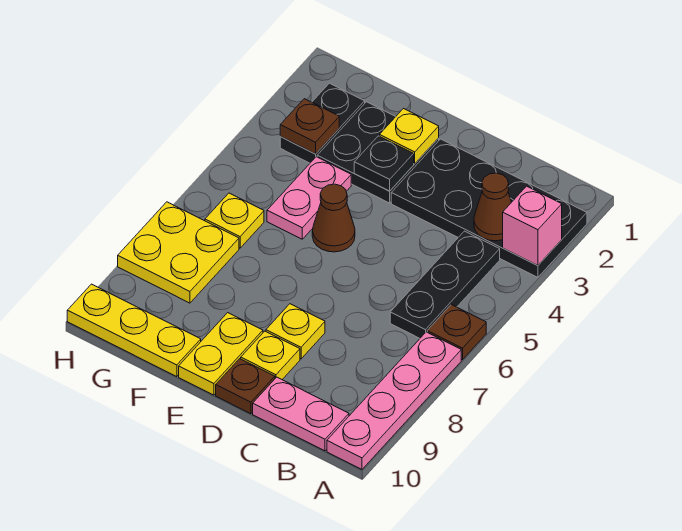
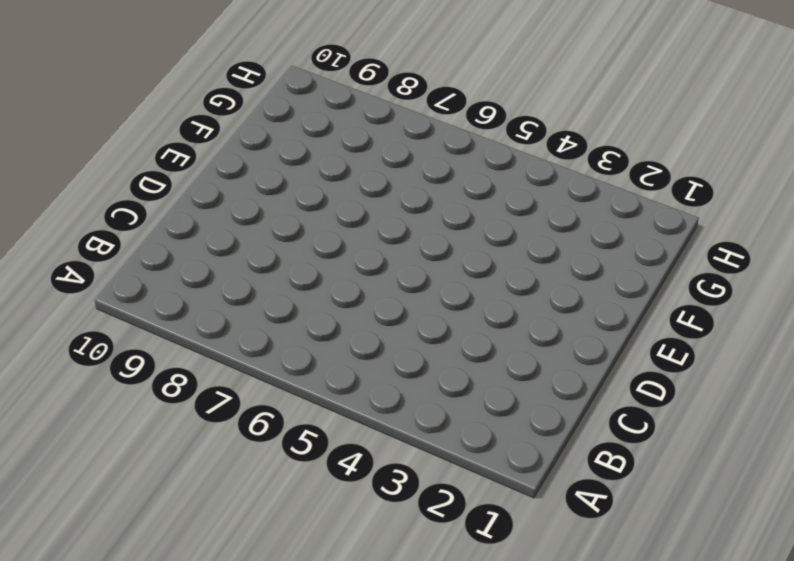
none -> black plate A2:D3 level 1
none -> brown plate A6 level 1
none -> pink plate A7:A10 level 1

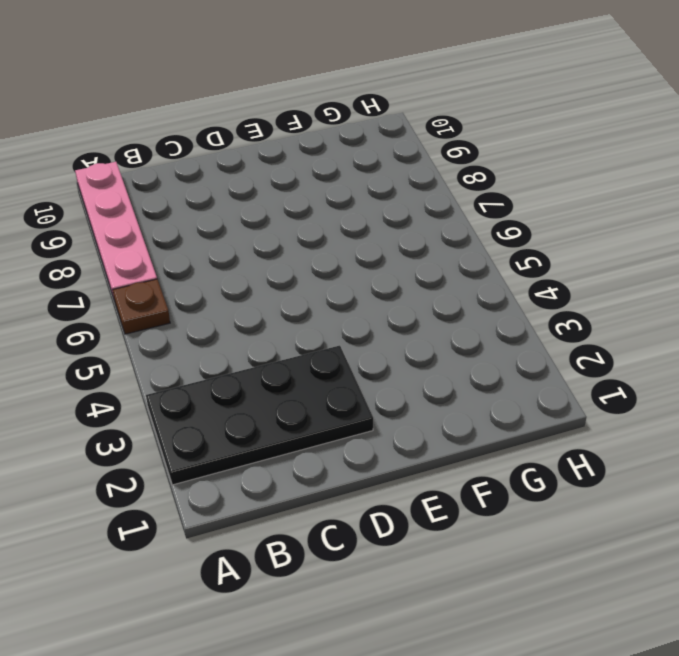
none -> black plate B4:B6 level 1
none -> pink plate B10:C10 level 1
none -> yellow plate D8 level 1

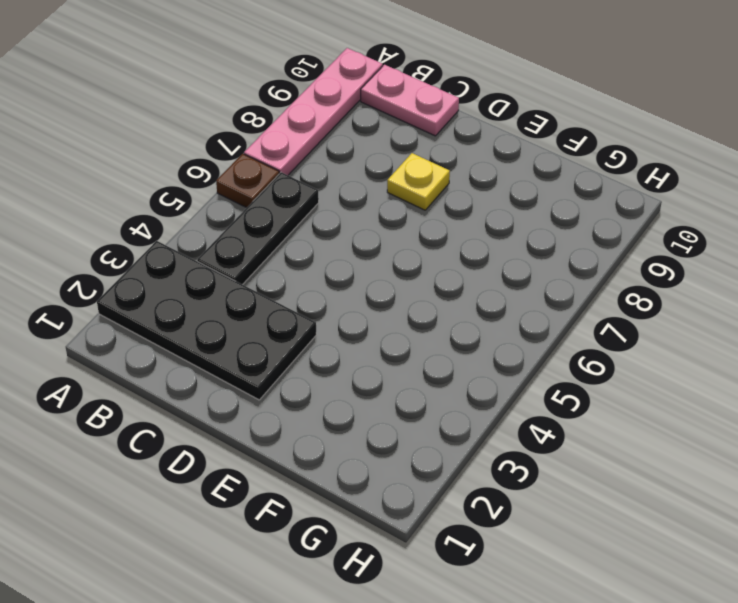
none -> yellow plate D9 level 1
none -> brown plate D10 level 1
none -> black plate E2:F3 level 1

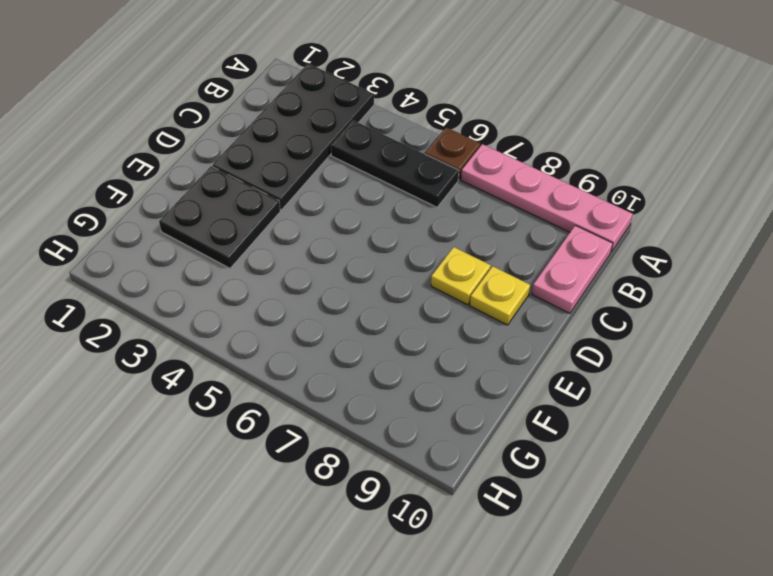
none -> brown plate D10 level 1
none -> brown cone E5 level 1
none -> yellow plate E9:E10 level 1

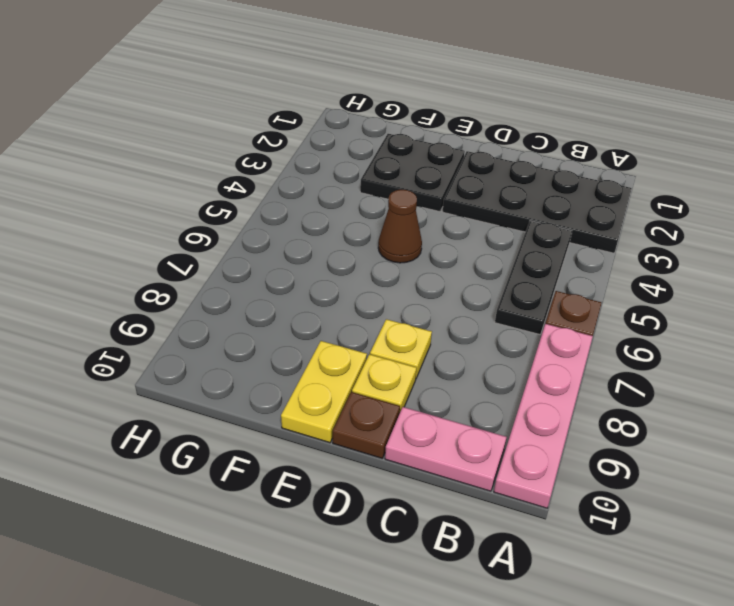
none -> pink plate F4:F5 level 1
none -> yellow plate F10:H10 level 1
none -> black plate G2:G3 level 1

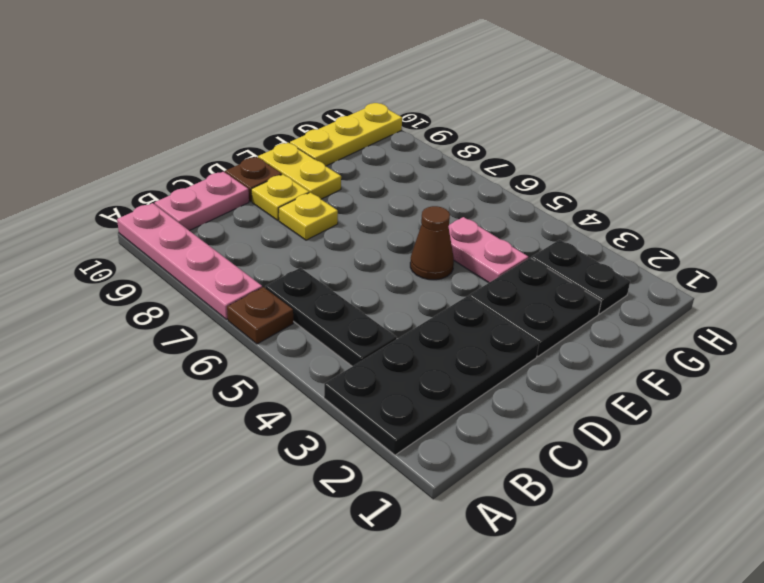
none -> yellow plate G6 level 1
none -> yellow plate G7:H8 level 1
none -> pink brick A3 level 2

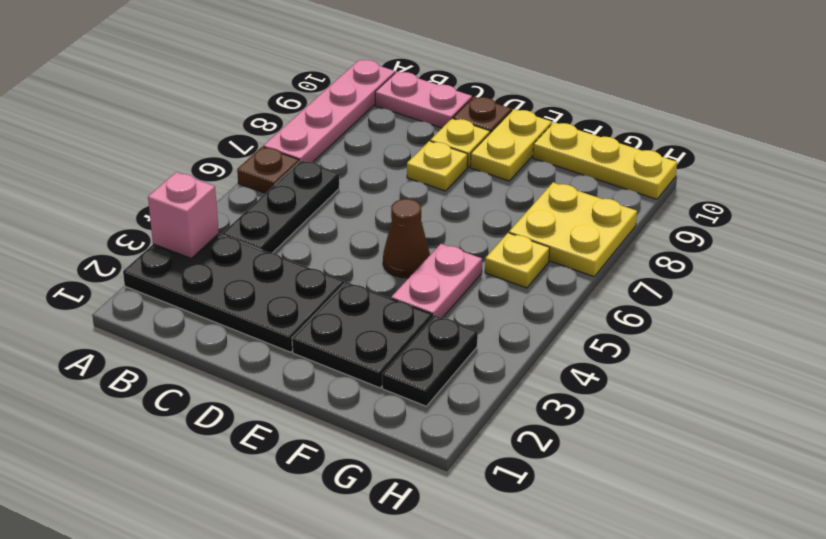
none -> brown cone B3 level 2
none -> yellow plate E2 level 2
none -> black plate E3 level 2

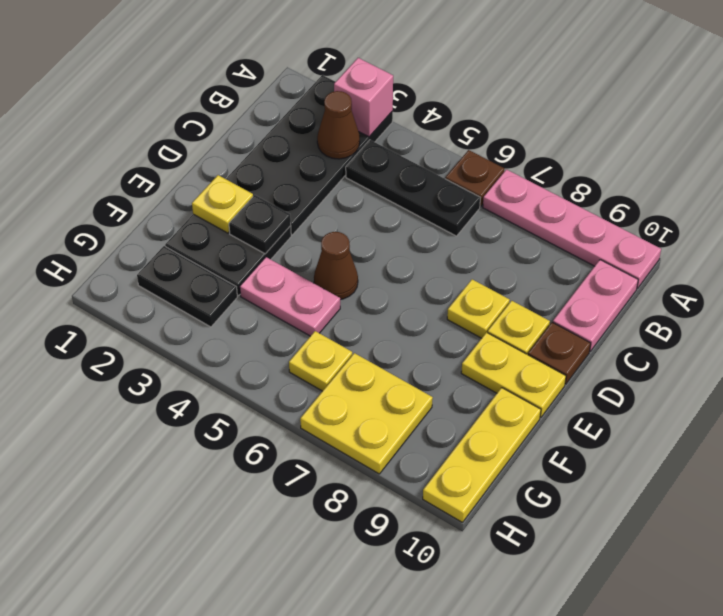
none -> brown plate G3 level 2

